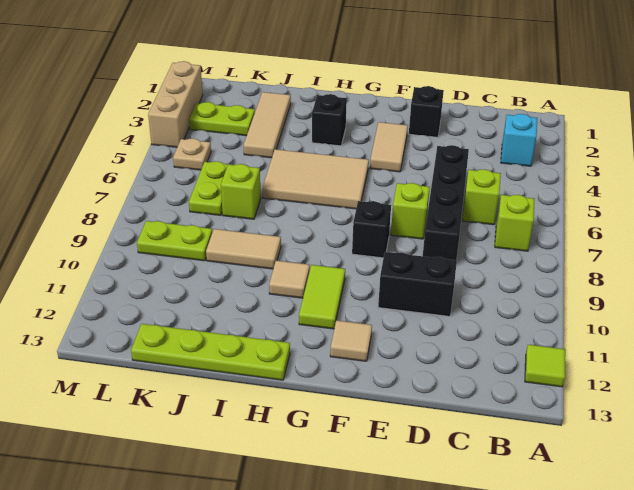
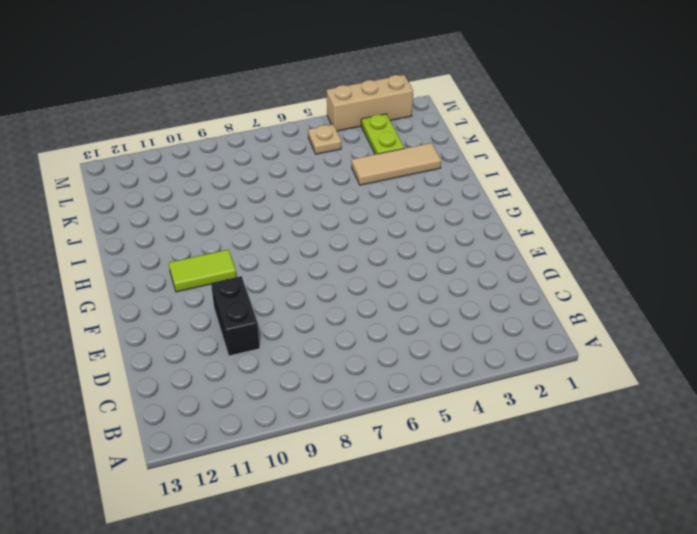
none -> lime tile A12 level 1
none -> cyan brick B3 level 1
none -> lime brick B7 level 1

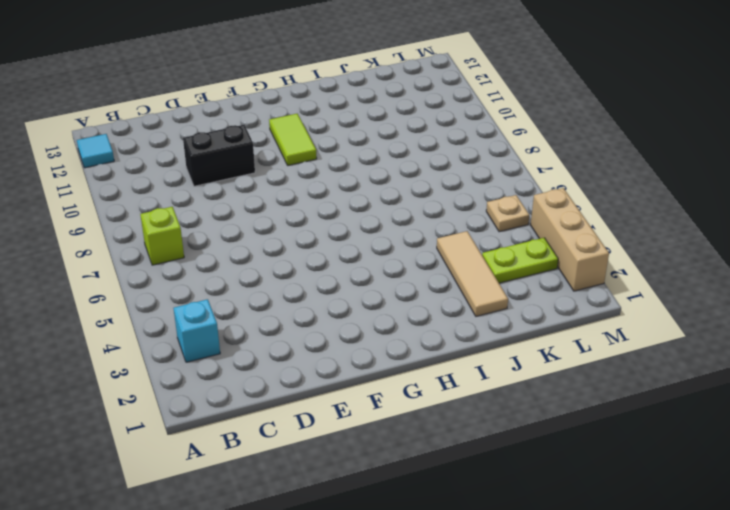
cyan tile A12 level 1 -> lime tile A12 level 1
none -> lime brick C6 level 1
none -> black brick D5:D8 level 1
none -> black brick E2 level 1

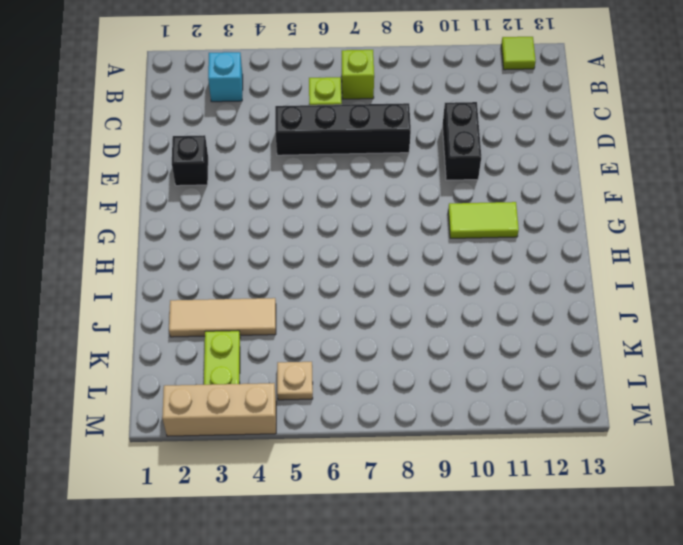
none -> lime brick E7 level 1
none -> tan tile F3:F4 level 1
none -> black brick F8 level 1

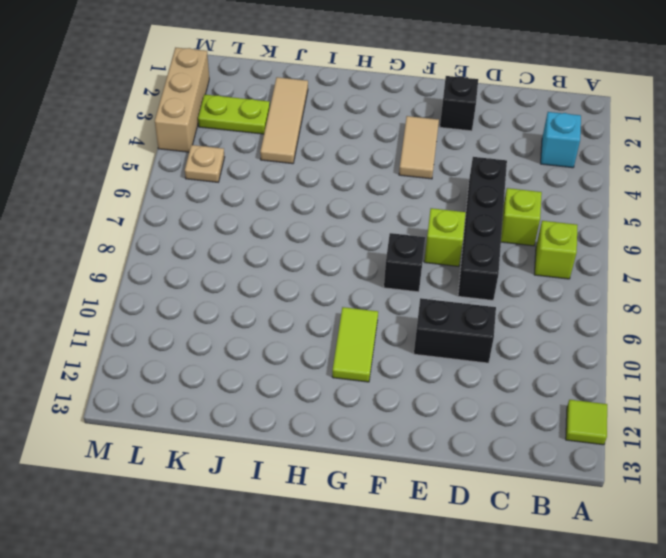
none -> tan tile F12 level 1
none -> tan tile G5:I6 level 1
none -> black brick H3 level 1

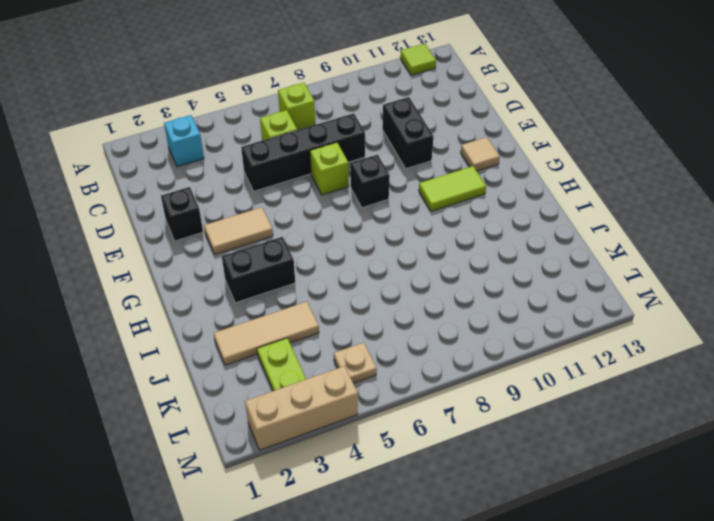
black brick H3:H4 level 1 -> black brick H3 level 1
none -> tan tile G5:I6 level 1
none -> tan tile H10 level 1
none -> lime plate H13:K13 level 1

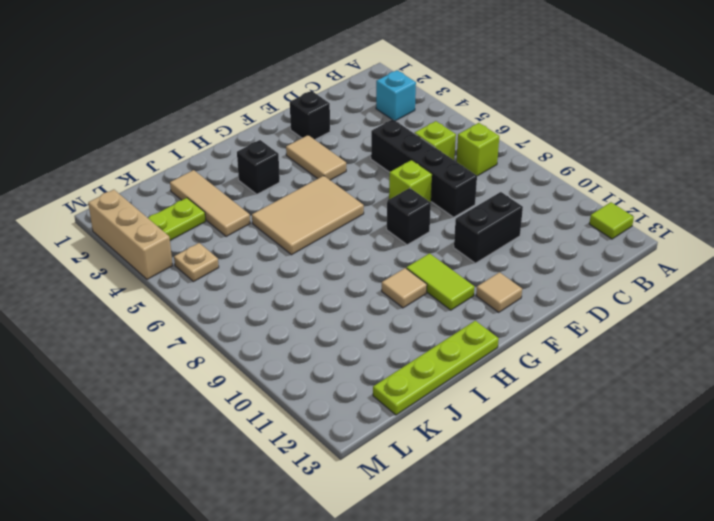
none -> tan tile I9:J9 level 1
none -> lime brick J7 level 1
none -> lime plate K6:K7 level 1

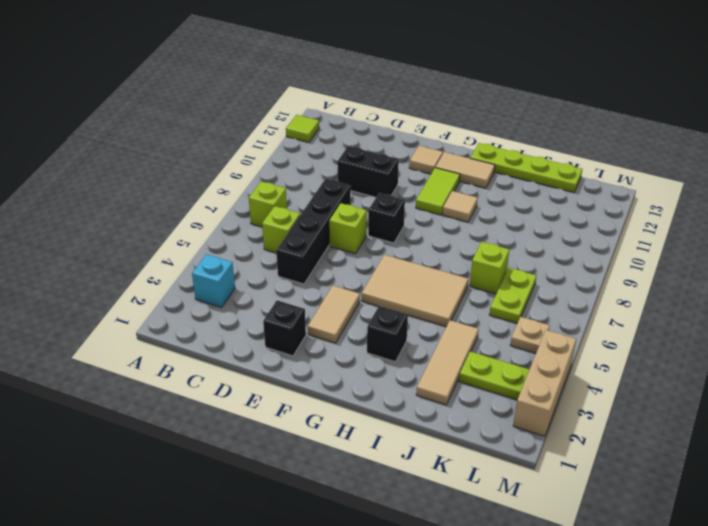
tan tile G12:H12 level 1 -> tan tile I9:J9 level 1
none -> lime plate K9:L9 level 1

